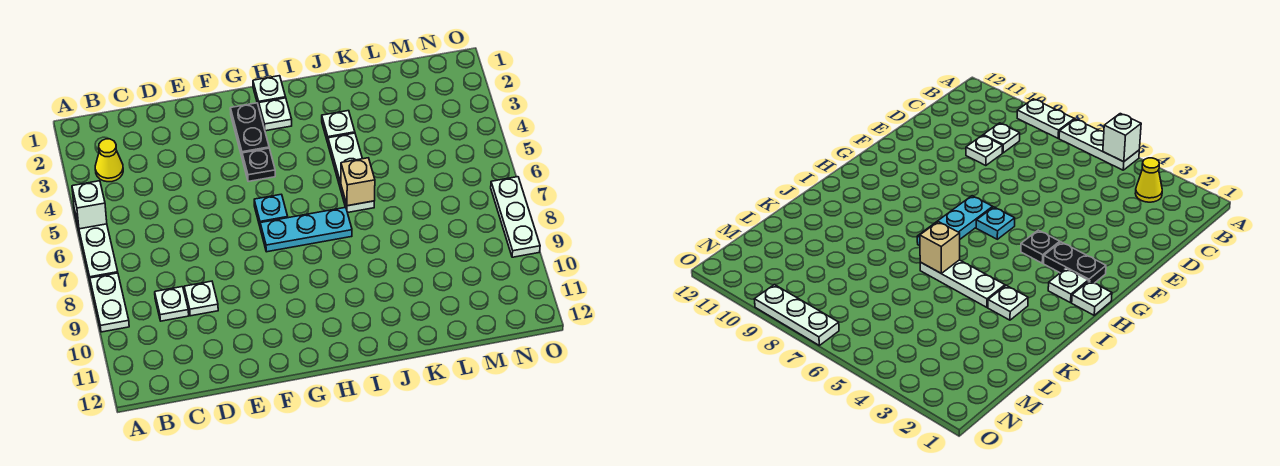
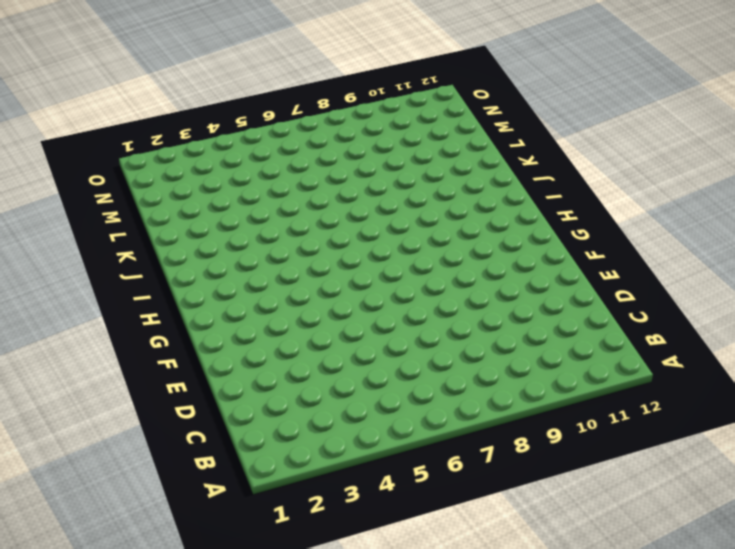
none -> white plate A5:A7 level 1
none -> white plate A8:A9 level 1
none -> yellow cone B3 level 1

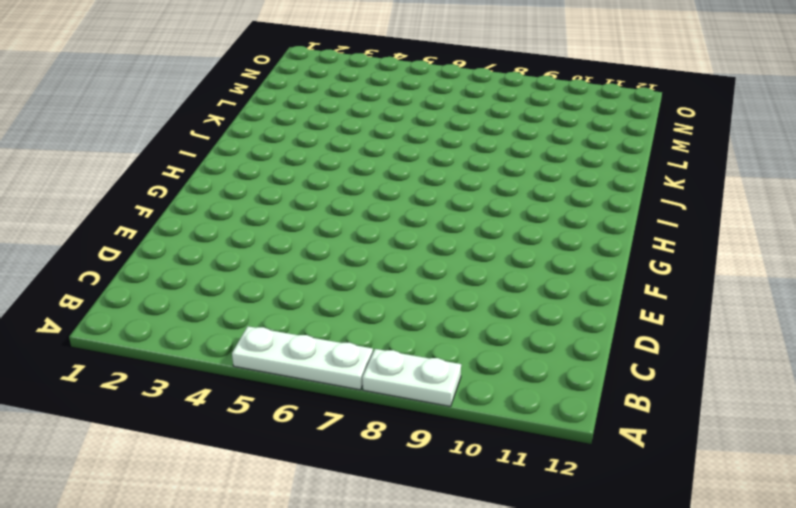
none -> yellow cone B3 level 1
none -> white plate C9 level 1
none -> white plate D9 level 1

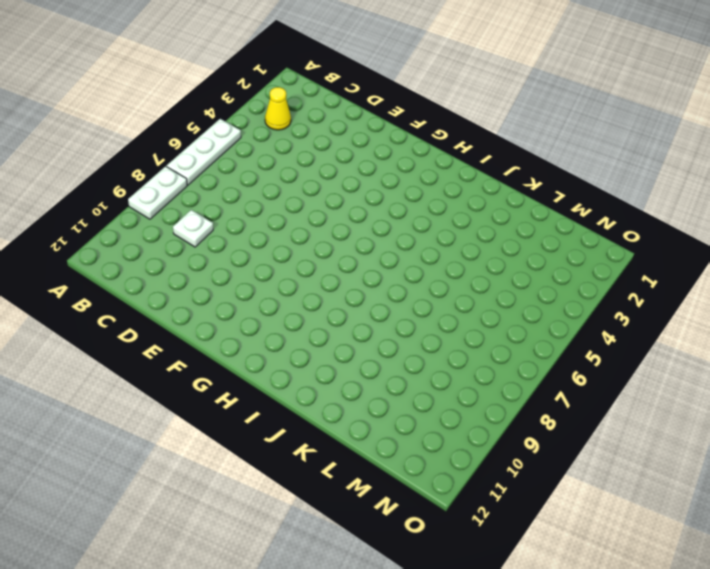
none -> white plate D9 level 1
none -> black plate G2:G3 level 1
none -> black plate G4 level 1

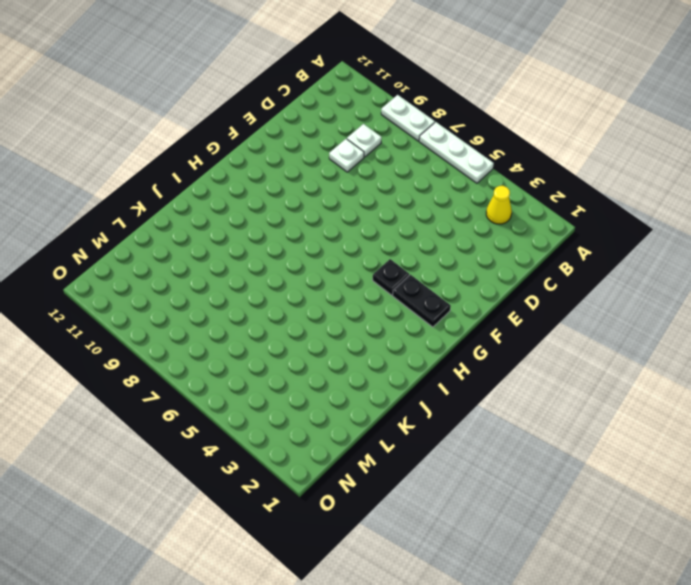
none -> cyan plate G6 level 1
none -> cyan plate G7:I7 level 1
none -> white plate H1 level 1

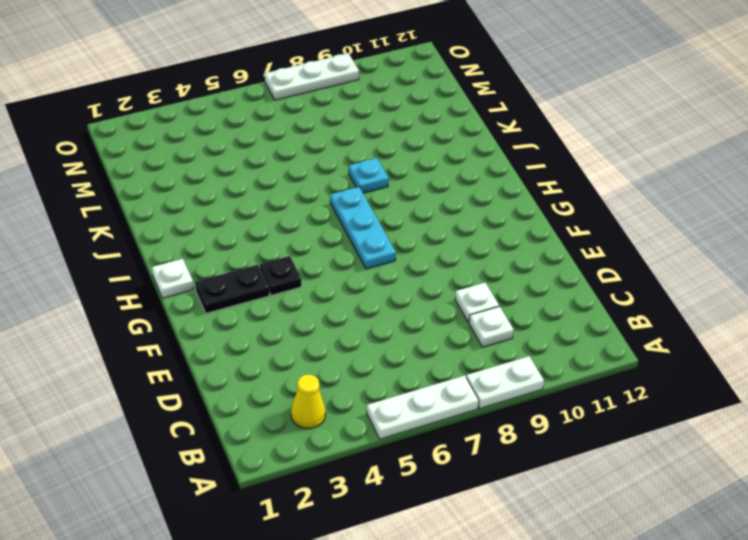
cyan plate J8 level 1 -> cyan plate G6 level 1
none -> white plate H2 level 1
none -> white plate J3 level 1
none -> white plate J4:J6 level 1

